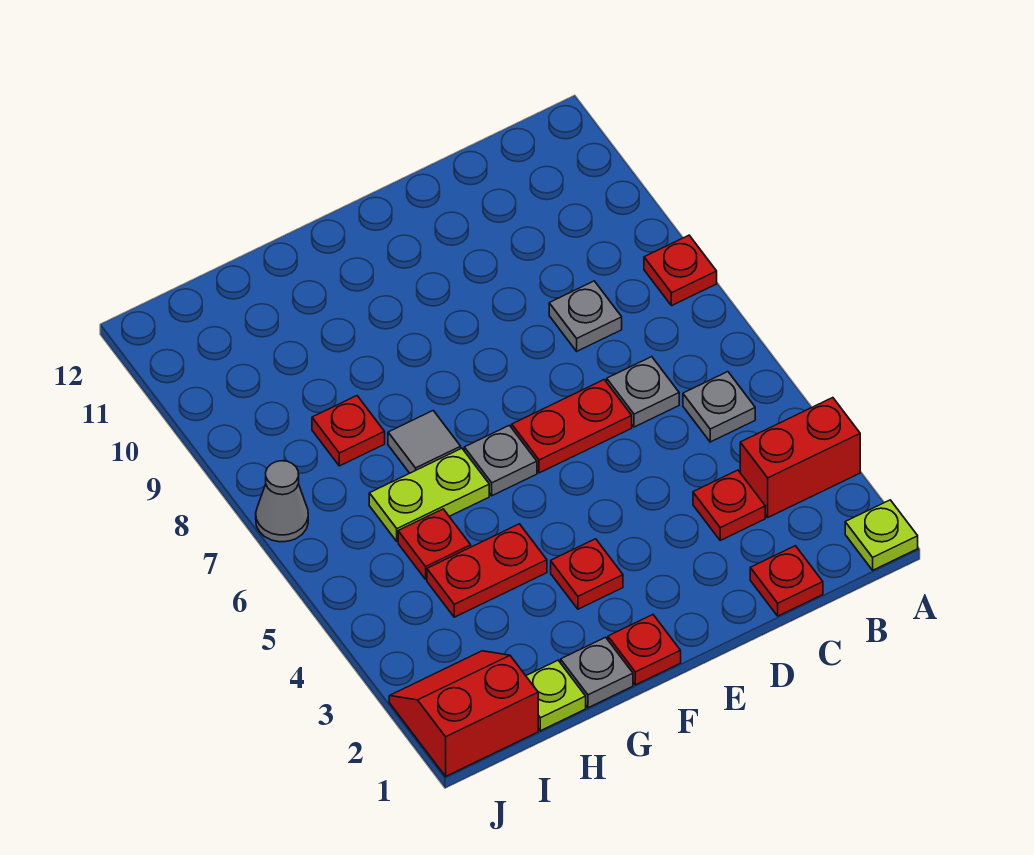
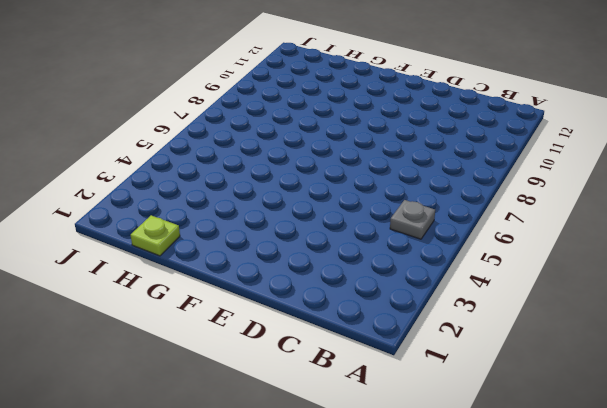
none -> lime plate A1 level 1
none -> red brick A3:B3 level 1
none -> red plate A8 level 1

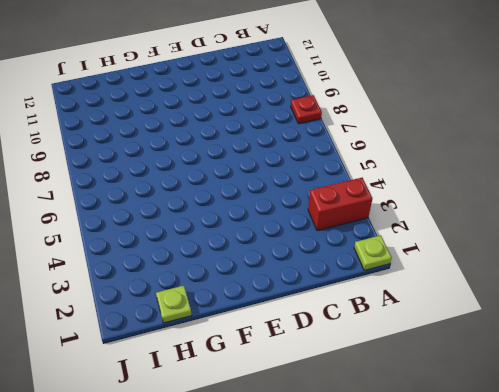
none -> grey plate B5 level 1
none -> red plate C1 level 1
none -> red plate C3 level 1

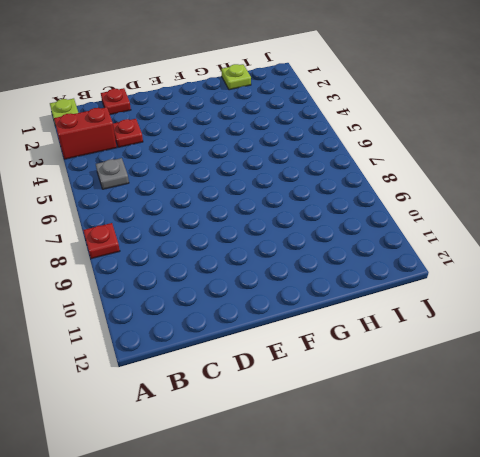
none -> grey plate C6 level 1
none -> grey plate C8 level 1
none -> red plate D6:E6 level 1

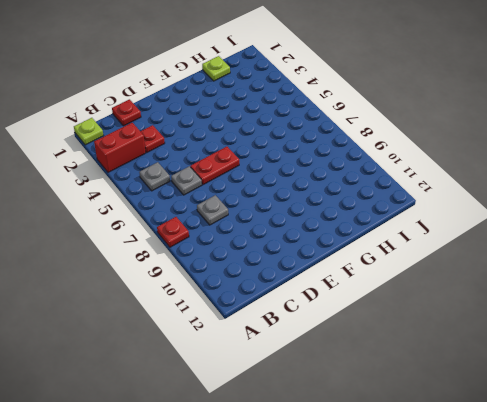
none -> red plate F1 level 1
none -> red plate F3 level 1
none -> grey plate F6 level 1

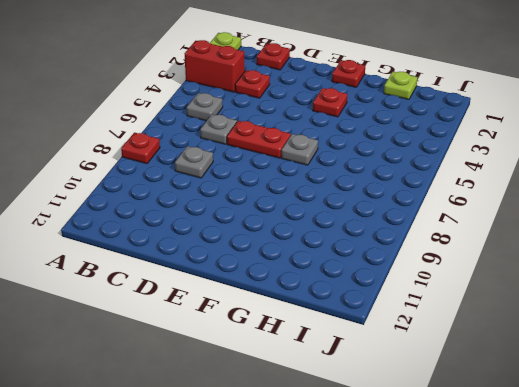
none -> grey plate G1 level 1
none -> red plate G4:H4 level 1
none -> lime plate G6:H6 level 1

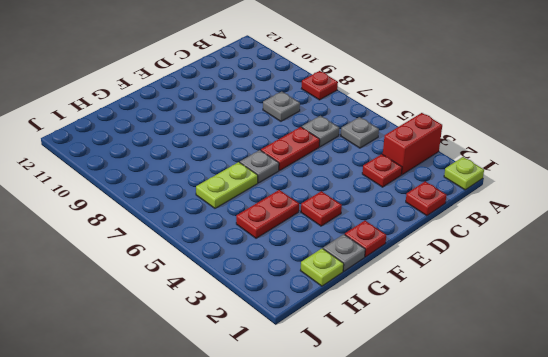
none -> grey tile G7 level 1
none -> red plate H5 level 1
none -> red plate H8 level 1

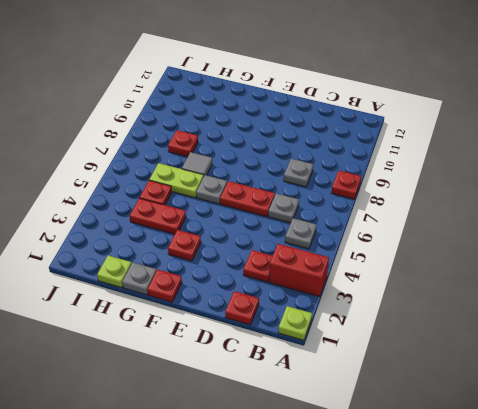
none -> red slope I1:J2 level 1 top 1
none -> grey cone J7 level 1

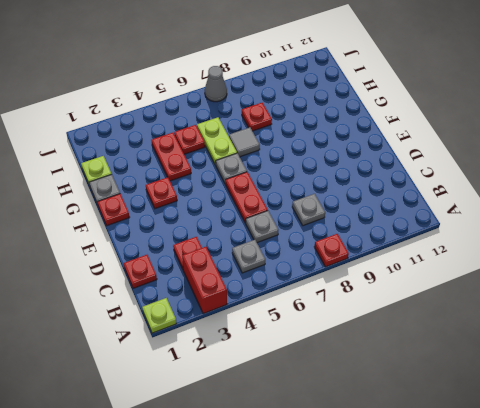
none -> red slope I1:J2 level 1 top 1

